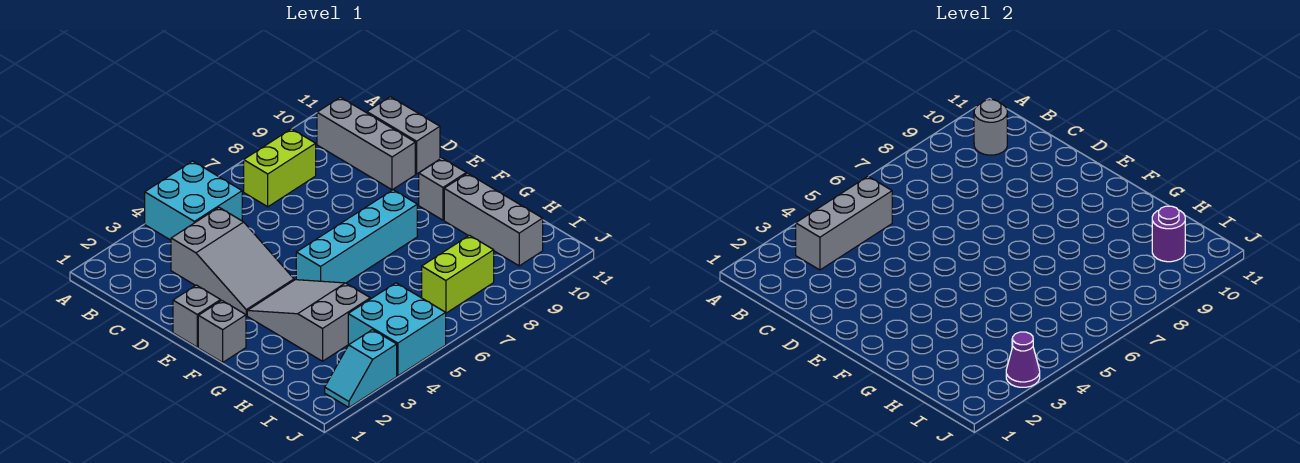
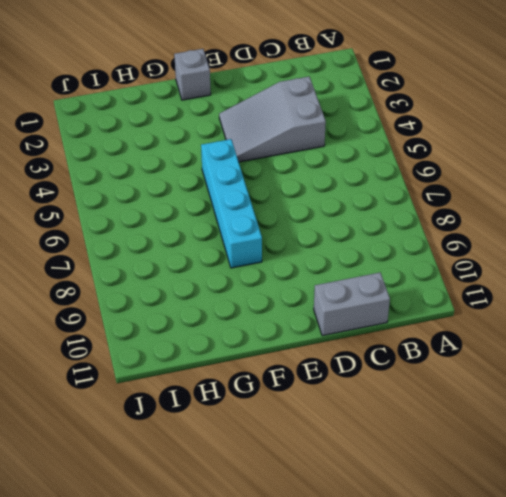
none -> cyan brick A4:B5 level 1
none -> lime brick B7:B8 level 1
none -> grey brick B10:D10 level 1

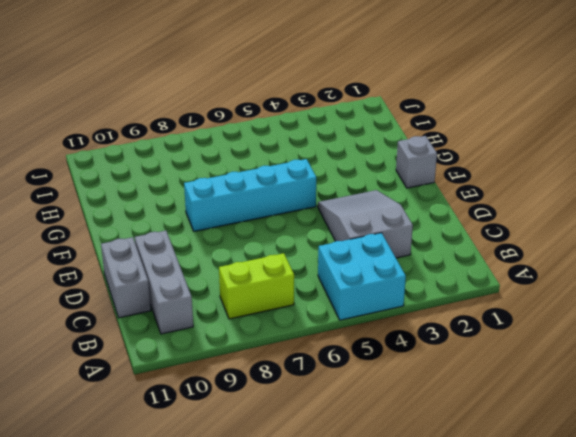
none -> grey brick E1 level 1
none -> grey slope F3:H4 level 1 top H
none -> grey brick F10 level 1

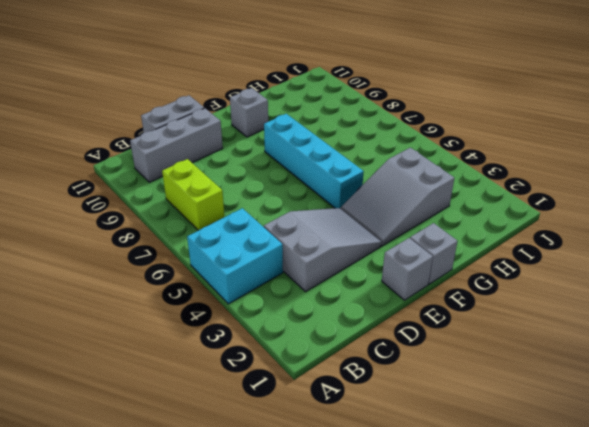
none -> grey brick G10:I10 level 1
none -> cyan brick I4:J5 level 1
none -> lime brick I7:I8 level 1

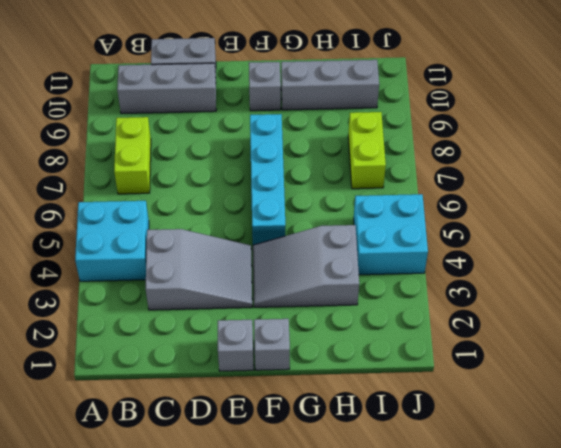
none -> cyan slope J2:J3 level 1 top 3
none -> grey brick B3:B5 level 2
none -> grey round brick B10 level 2

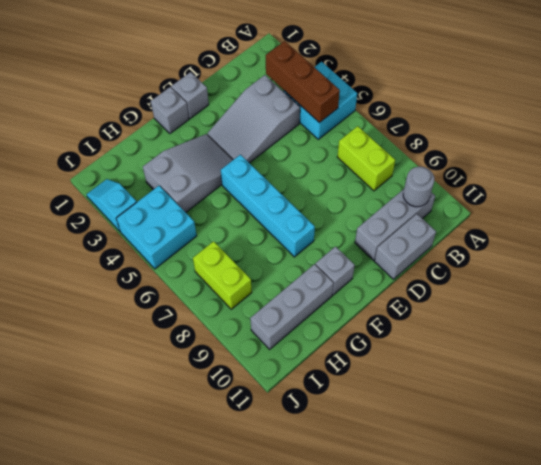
brown brick B3:B5 level 2 -> grey brick B3:B5 level 2
none -> purple round brick I10 level 2
none -> purple cone J3 level 2

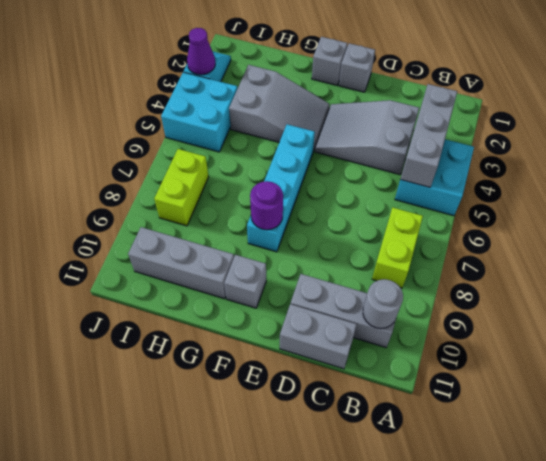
purple round brick F8 level 2 -> purple round brick I10 level 2

